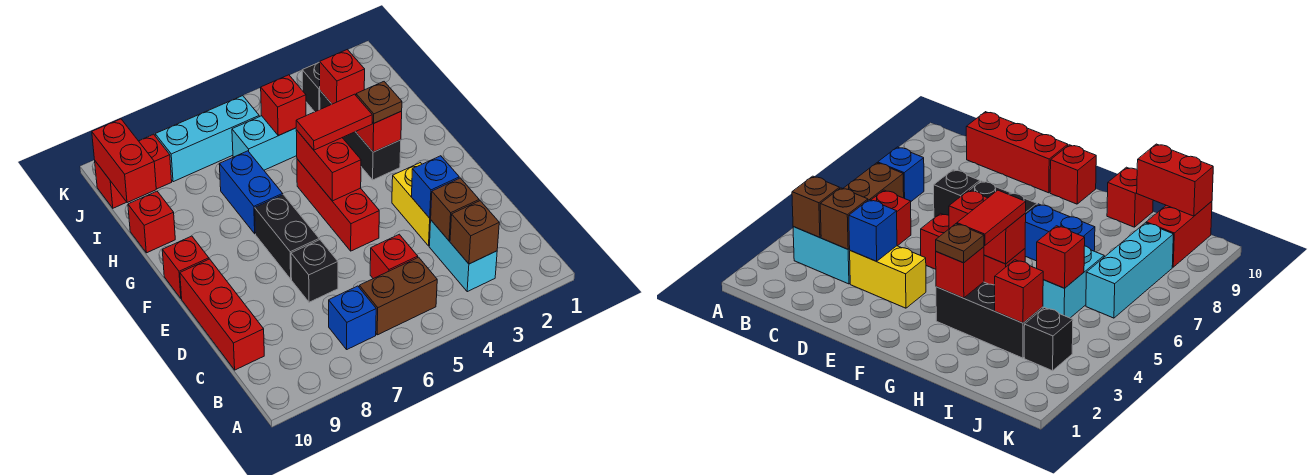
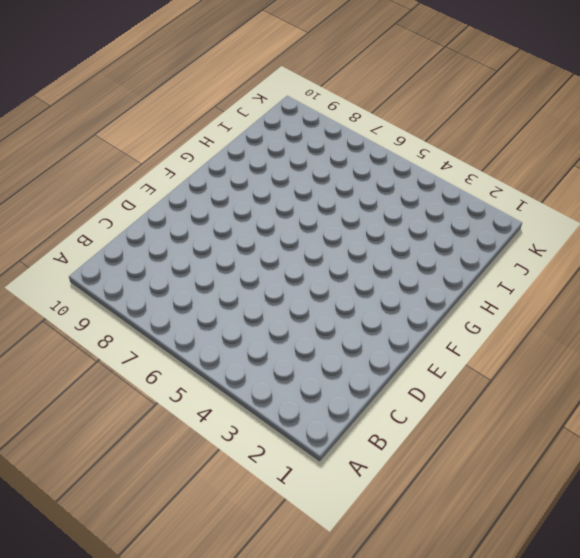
none -> cyan brick B3:C3 level 1
none -> brown brick B5:B6 level 1
none -> blue brick B7 level 1

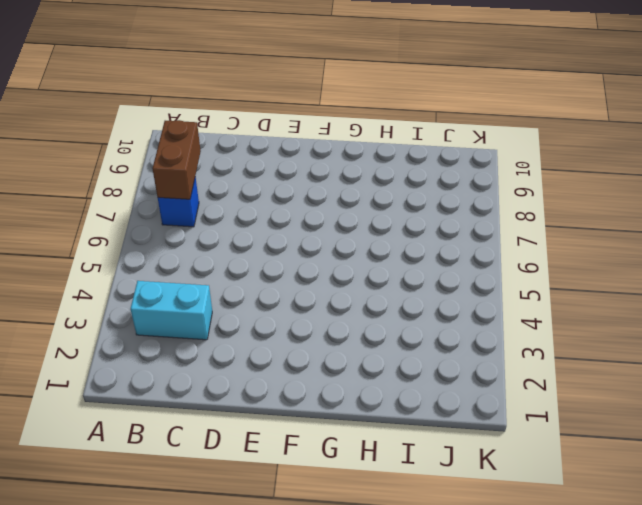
brown brick B7:B8 level 2 -> brown brick B5:B6 level 1
none -> red brick C5 level 1
none -> red brick C10:E10 level 1
none -> yellow brick D3:E3 level 1

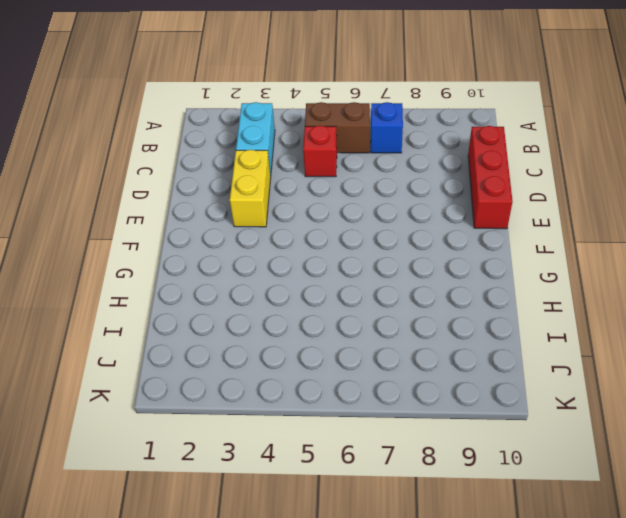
none -> black brick D7 level 1
none -> red brick E5:G5 level 1
none -> black brick E7:F7 level 1

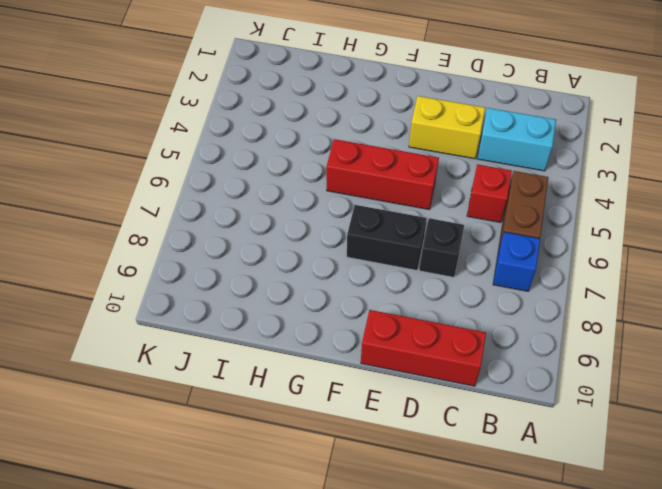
none -> red brick F10 level 1
none -> black brick G3:I3 level 1
none -> blue brick G7:H7 level 1

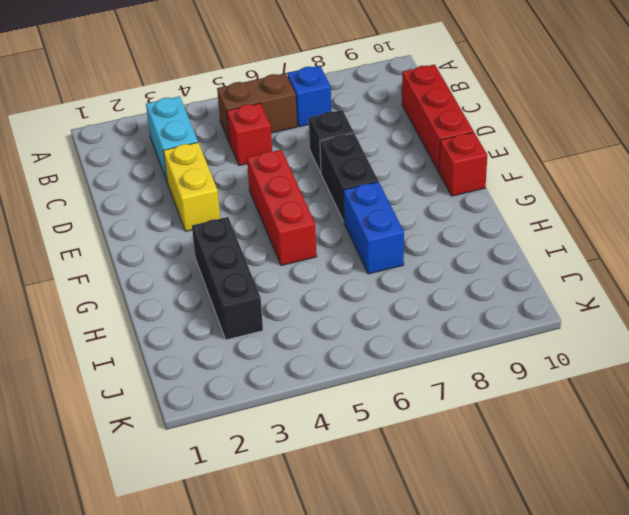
none -> red brick H10 level 1
none -> cyan brick I5:I6 level 1
none -> black brick J3 level 1

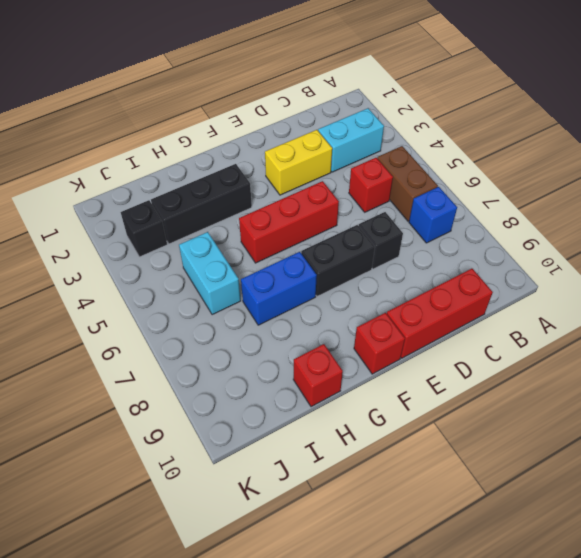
none -> cyan brick J6:J8 level 1
none -> red brick J9:J10 level 1
none -> brown brick B3 level 2

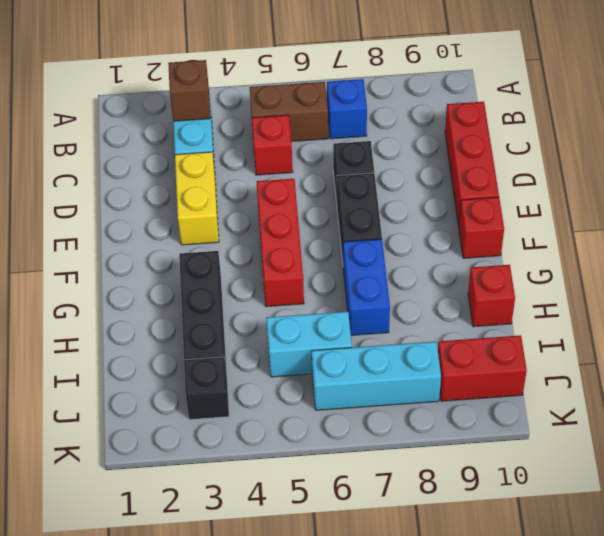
none -> brown brick C3 level 2
none -> blue brick D3 level 2
none -> red brick F5:G5 level 2

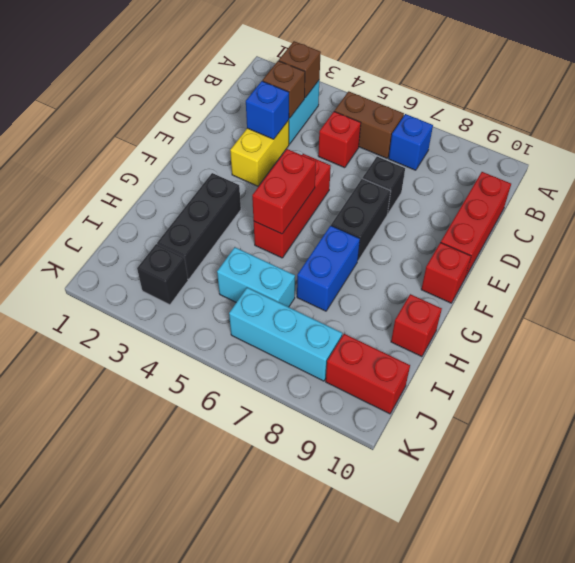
none -> red brick G3 level 2
none -> red brick I3 level 2
none -> red brick I5 level 2

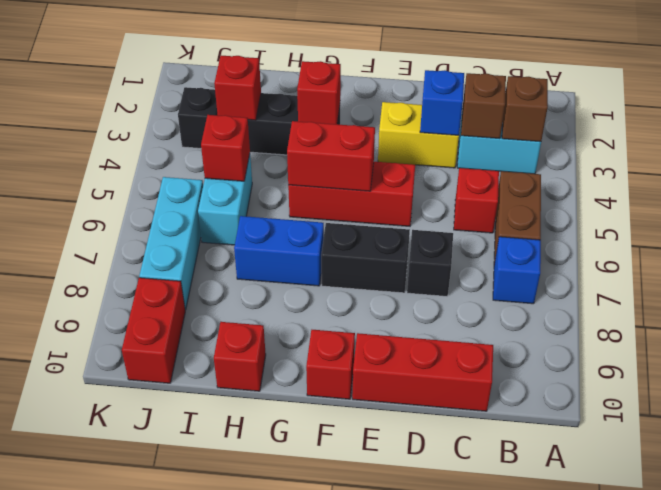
none -> red brick I10:J10 level 2
none -> brown plate G3 level 3
none -> red tile G4:G5 level 3

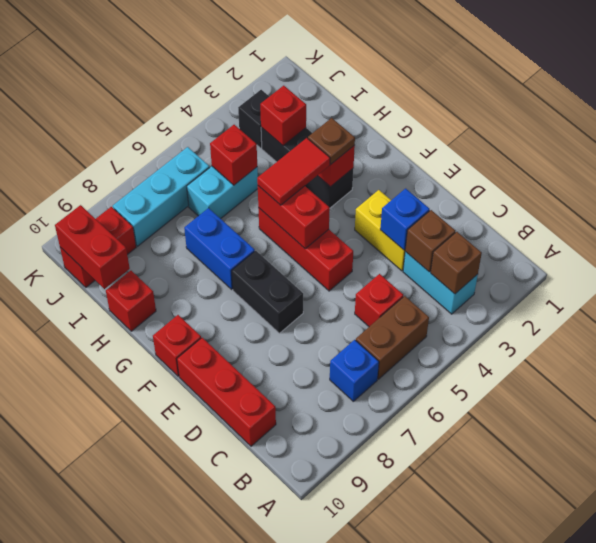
none -> black brick D7 level 1

